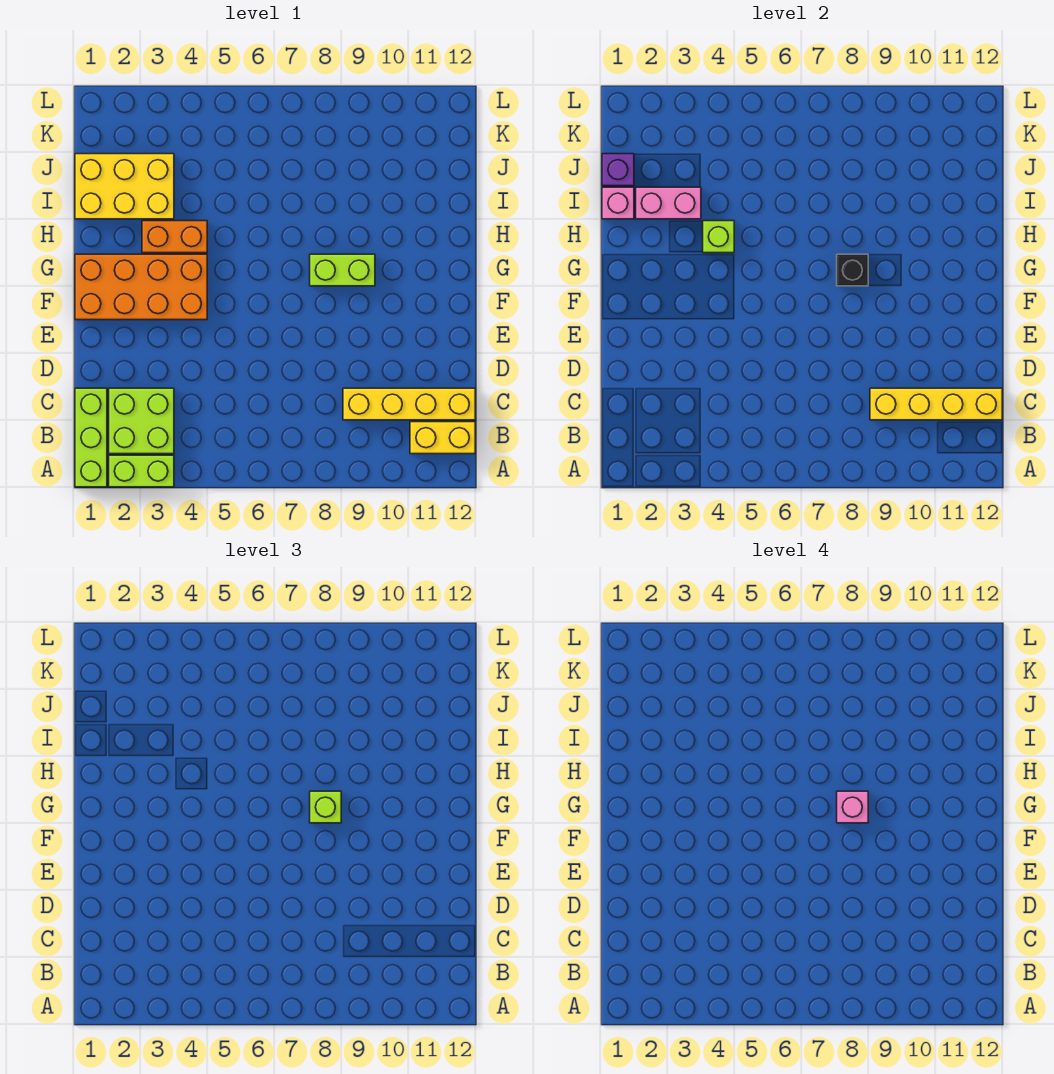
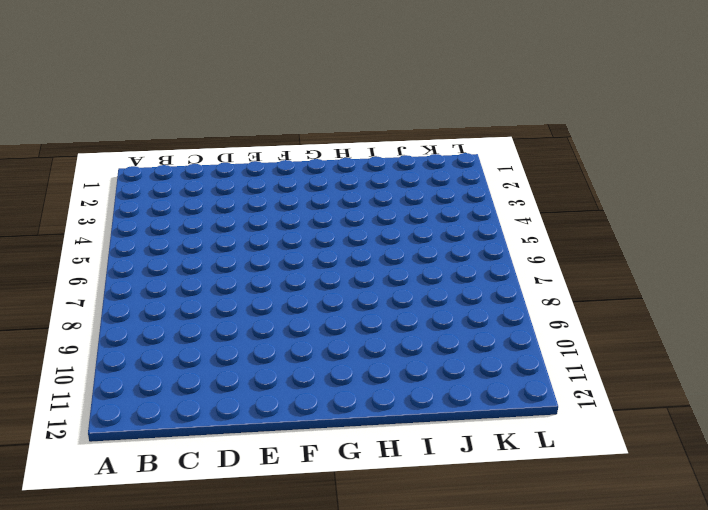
none -> lime brick A1:C1 level 1
none -> lime brick A2:A3 level 1
none -> lime brick B2:C3 level 1

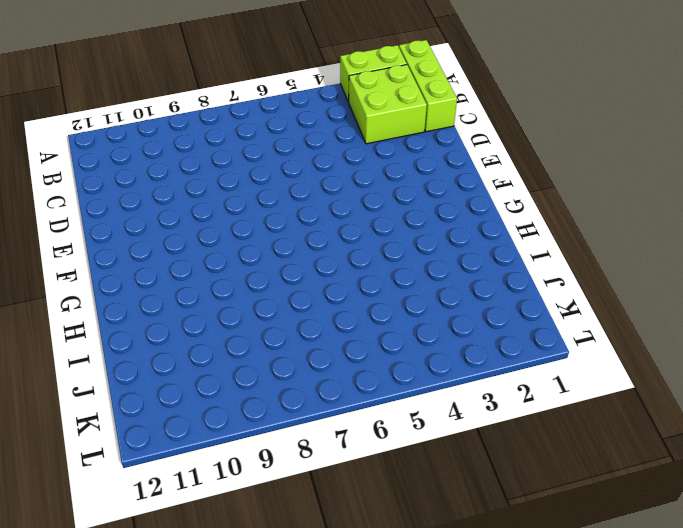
none -> yellow brick B11:B12 level 1
none -> yellow brick C9:C12 level 1
none -> orange brick F1:G4 level 1

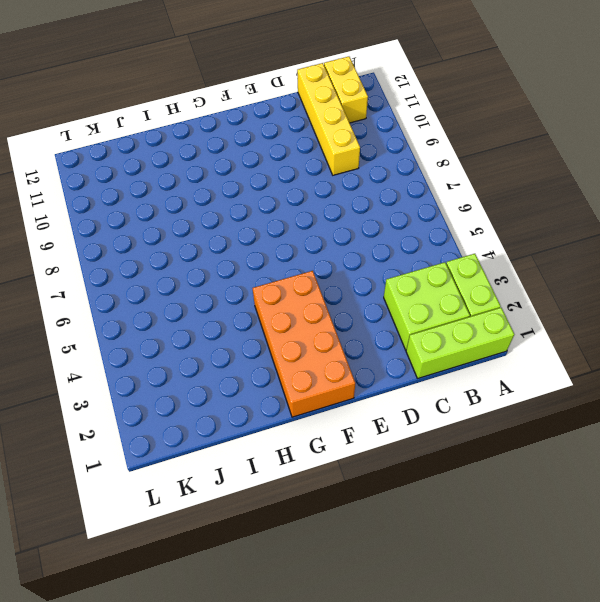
none -> lime brick G8:G9 level 1
none -> orange brick H3:H4 level 1
none -> yellow brick I1:J3 level 1

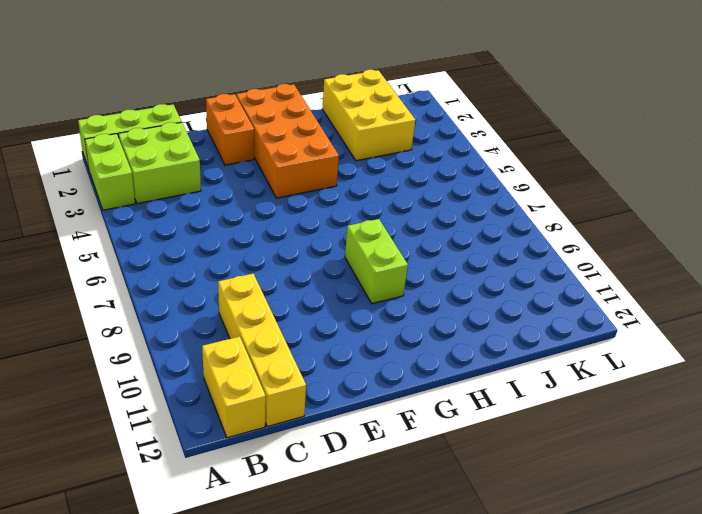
orange brick E1:E2 level 1 -> orange brick H3:H4 level 1
none -> yellow brick C9:C12 level 2
none -> black brick G8 level 2
none -> lime brick H4 level 2

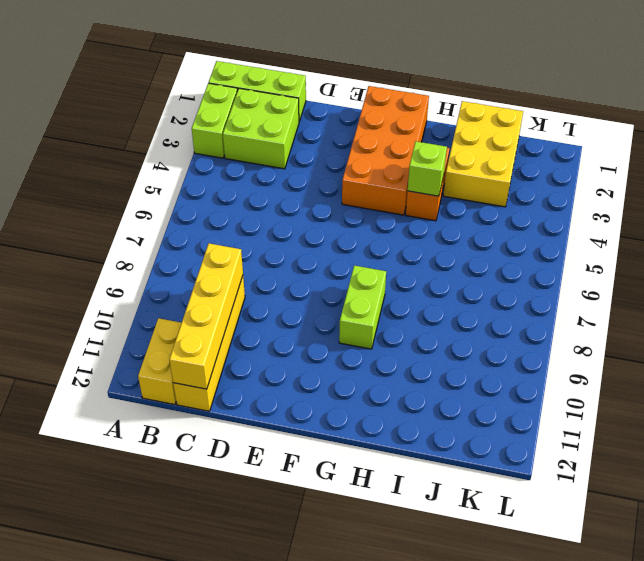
none -> black brick G8 level 2
none -> pink brick I1 level 2
none -> pink brick I2:I3 level 2

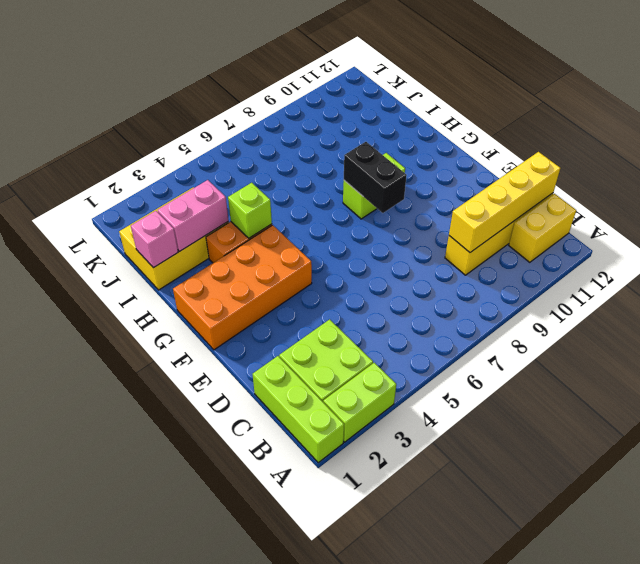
black brick F8:G8 level 2 -> black brick G8 level 2
none -> purple brick J1 level 2
none -> lime brick G8 level 3
none -> pink brick G8 level 4

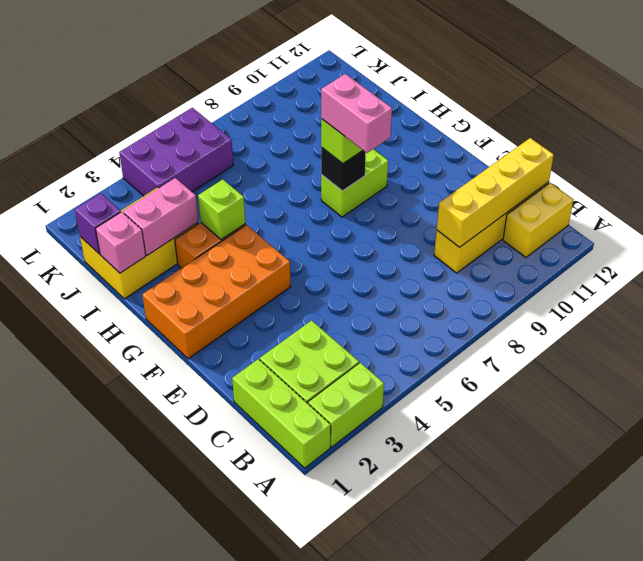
pink brick F8:G8 level 4 -> pink brick G8 level 4
purple brick K4:L6 level 1 -> none

